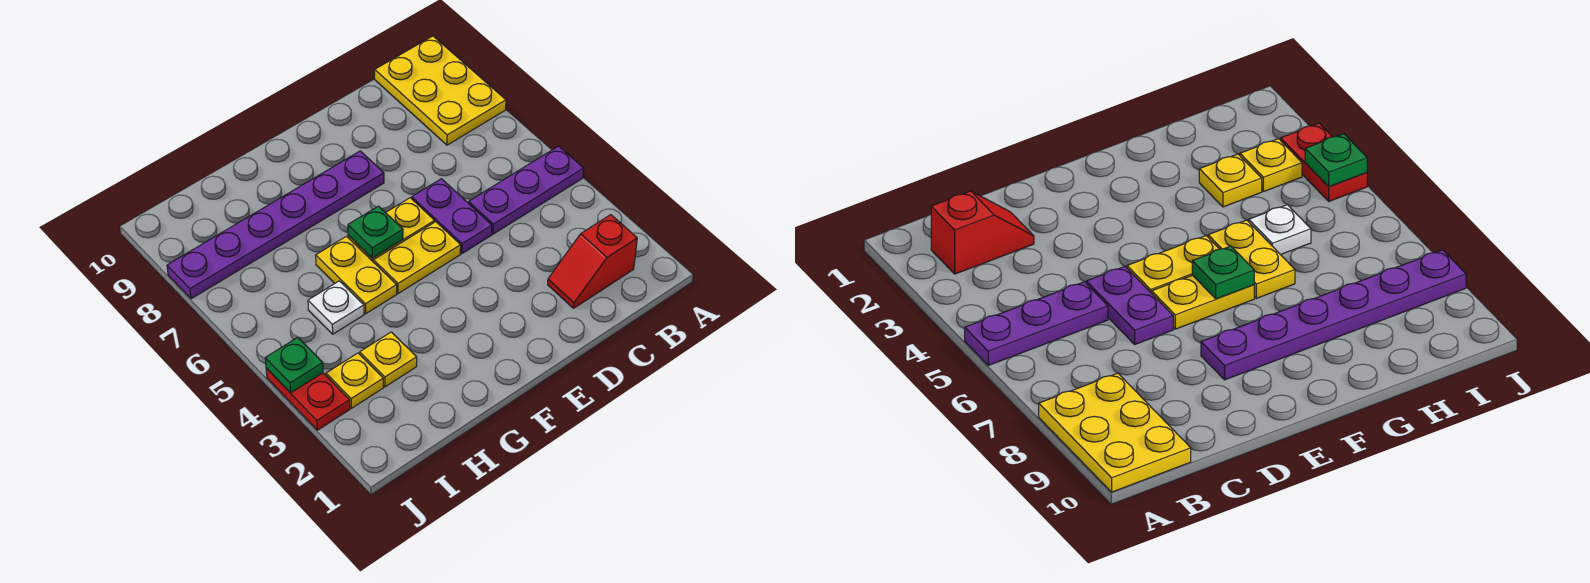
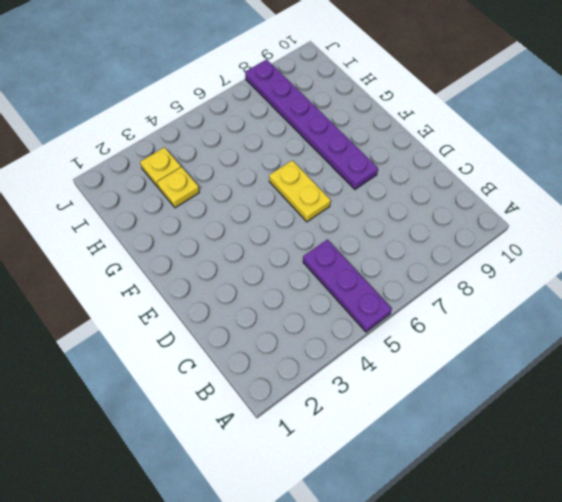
none -> yellow plate A8:B10 level 1
none -> red slope B2:C2 level 1 top B
none -> purple plate D5:D6 level 1

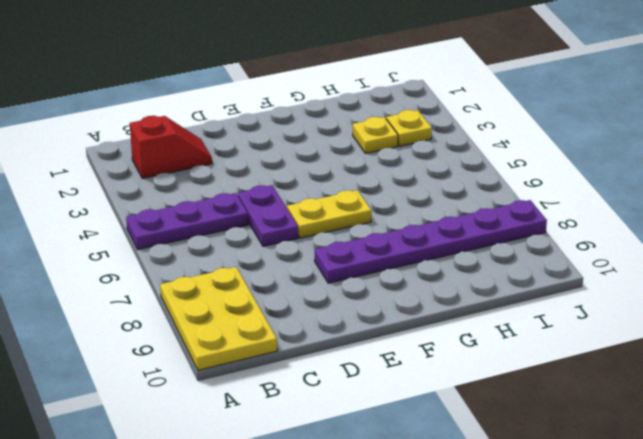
none -> yellow plate E5:F5 level 1
none -> yellow plate G5:G6 level 1
none -> white plate H5 level 1

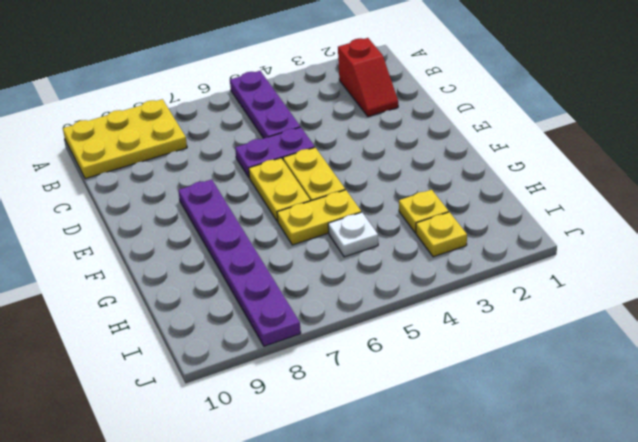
none -> red plate J3:J4 level 1
none -> green plate F6 level 2
none -> green plate J4 level 2

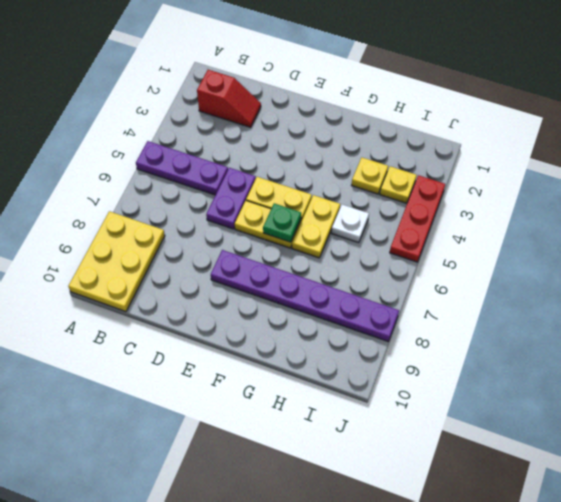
red plate J3:J5 level 1 -> red plate J3:J4 level 1
none -> green plate J4 level 2

